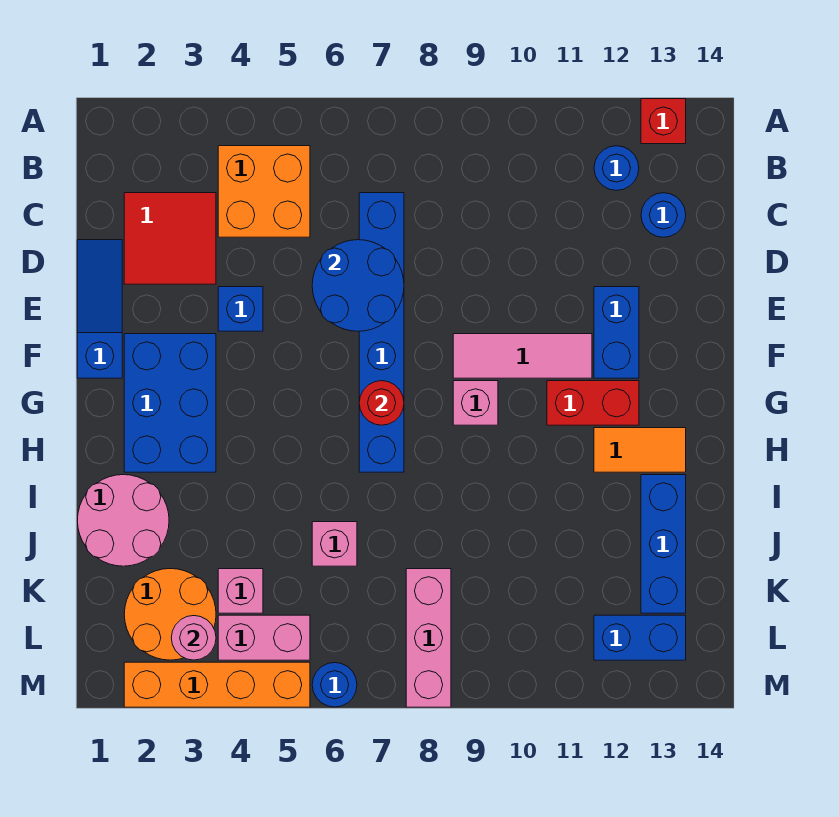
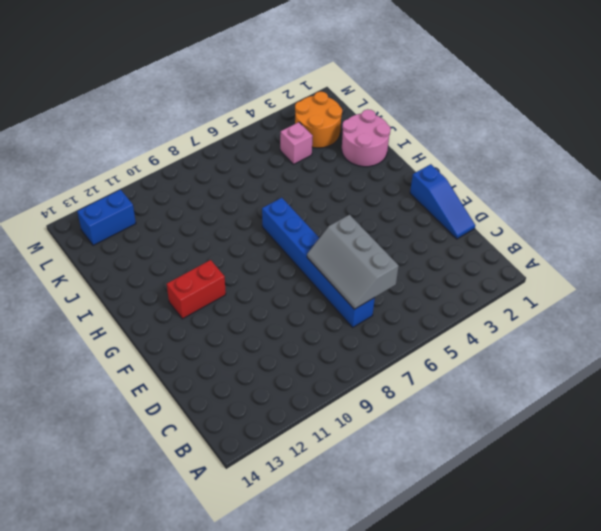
grey slope C6:E7 level 2 top 6 -> blue round brick D6:E7 level 2
none -> red brick A13 level 1
none -> orange brick B4:C5 level 1
none -> blue round brick B12 level 1

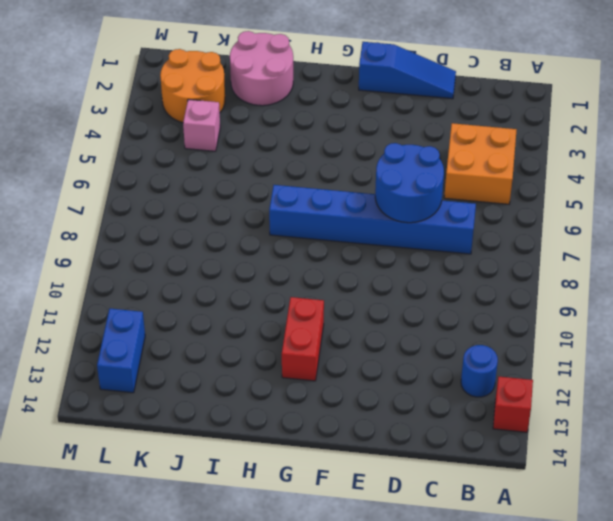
none -> red tile C2:D3 level 1
none -> blue round brick C13 level 1
none -> blue brick E4 level 1

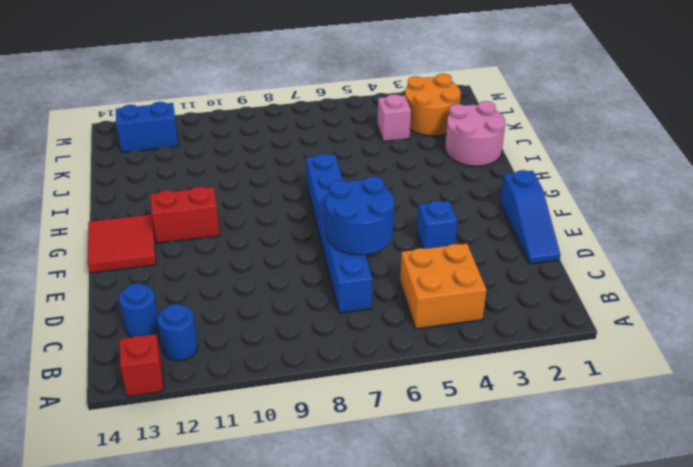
red tile F13:G14 level 1 -> red tile C2:D3 level 1
none -> blue brick E12:F12 level 1
none -> blue brick F2:H3 level 1
none -> pink tile F9:F11 level 1

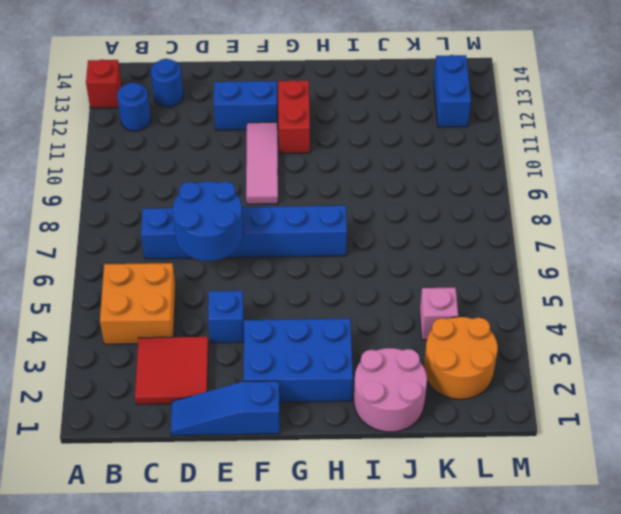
none -> pink brick G9 level 1
none -> orange tile H12:H13 level 1
none -> blue brick I13:K13 level 1

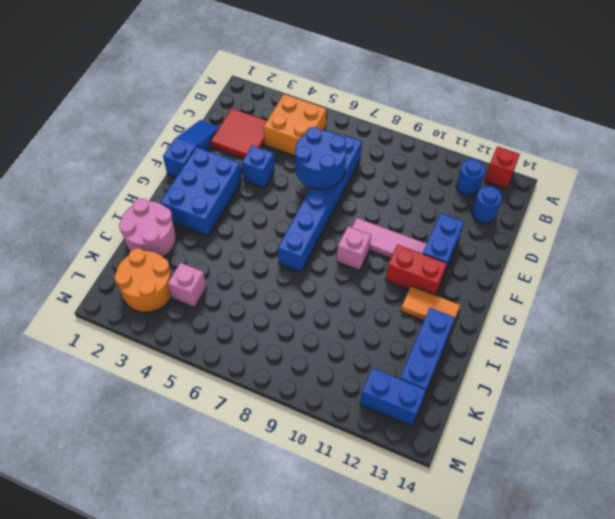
none -> pink brick J6 level 1
none -> pink brick K8:M8 level 1
none -> pink brick L4:L5 level 1

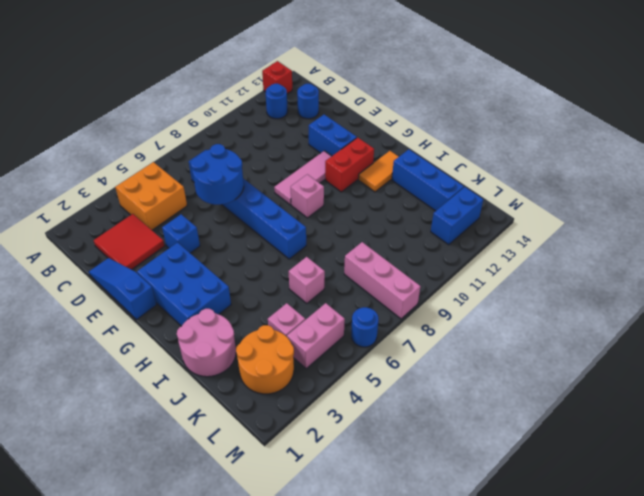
none -> orange brick M2:M5 level 1
none -> red round brick G7 level 2
none -> pink round brick L3 level 2

